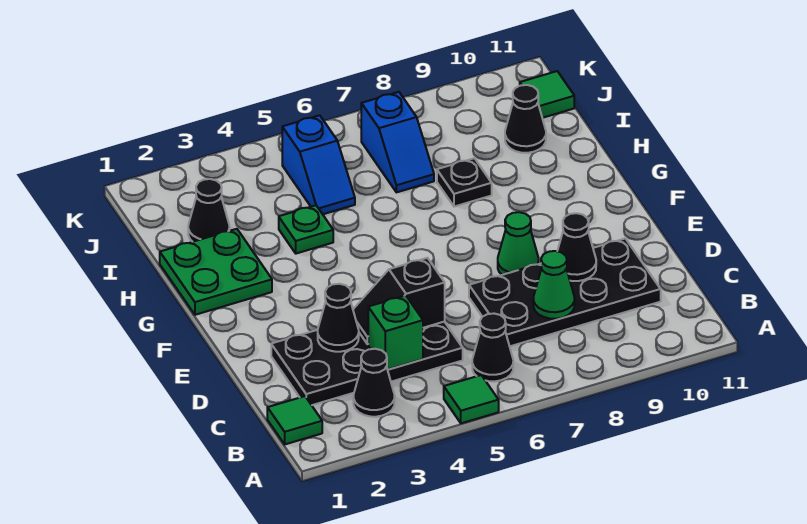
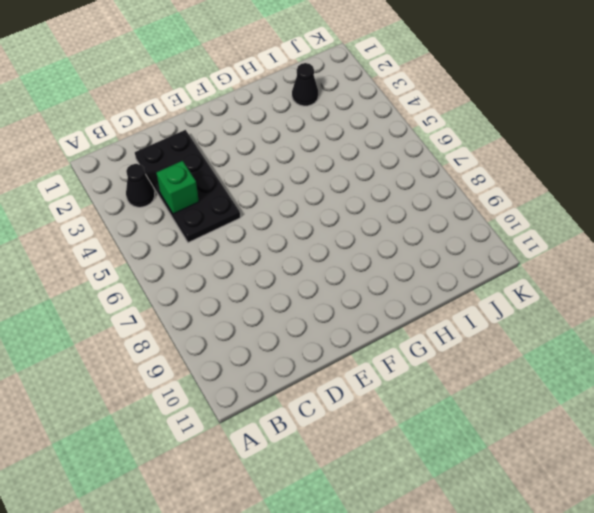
none -> green tile A5 level 1
none -> green tile B1 level 1
none -> black cone B6 level 1

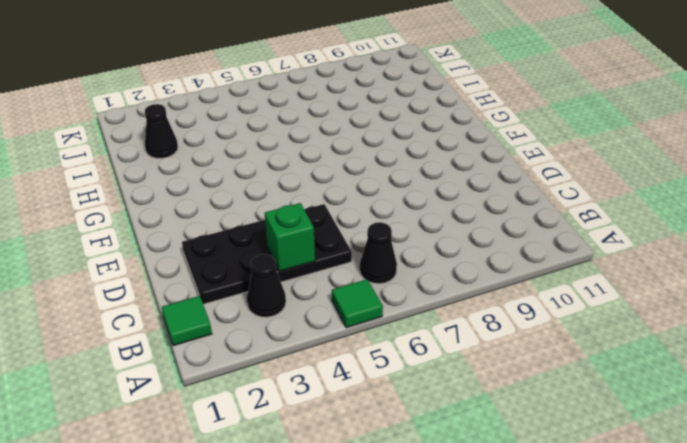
none -> black plate C7:D10 level 1
none -> green cone E8 level 1
none -> green plate G1:H2 level 1

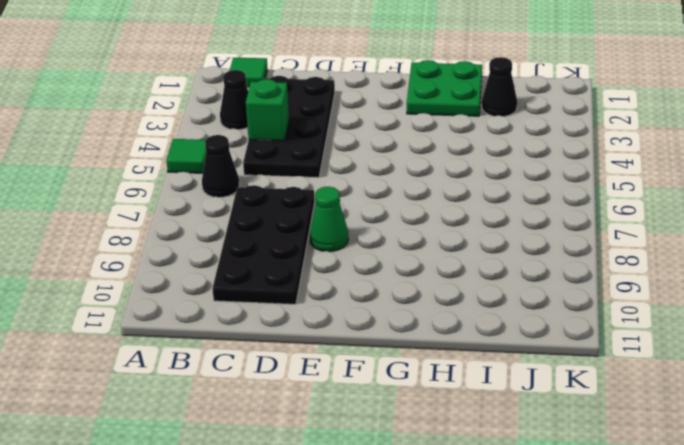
none -> green plate H4 level 1
none -> black plate H8 level 1
none -> blue slope I5:J5 level 1 top J

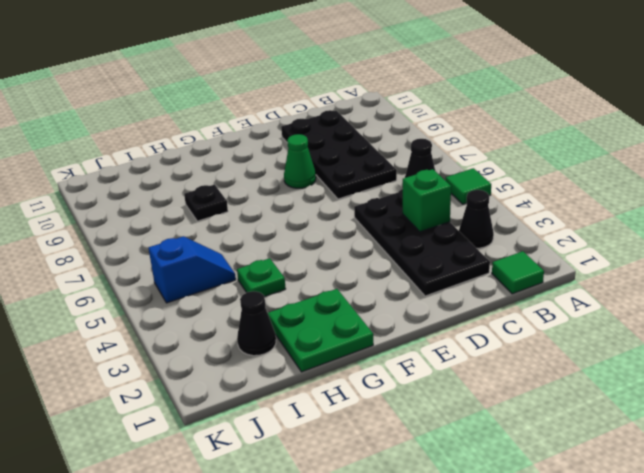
none -> blue slope I7:J7 level 1 top J
none -> black cone I10 level 1
none -> green tile J11 level 1

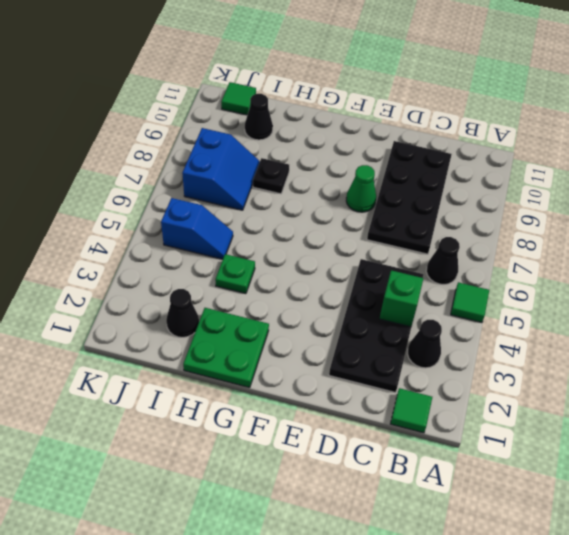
blue slope I7:J8 level 1 top J -> blue slope I7:J7 level 1 top J
none -> green cone C8 level 2
none -> black cone D3 level 2
none -> black slope D4:D5 level 2 top 5

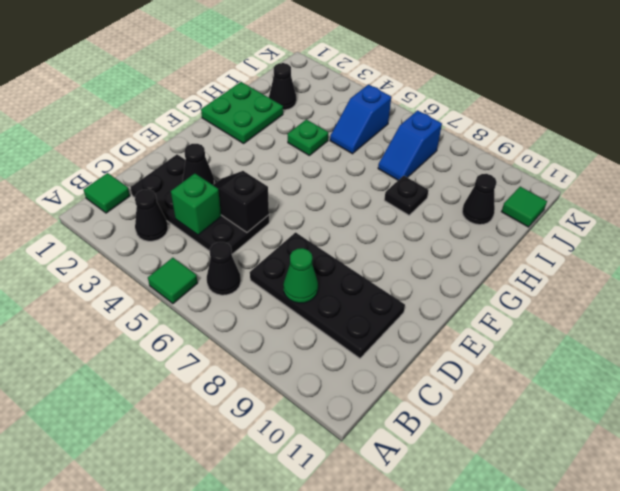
none -> green cone E8 level 1
none -> black cone D9 level 2

